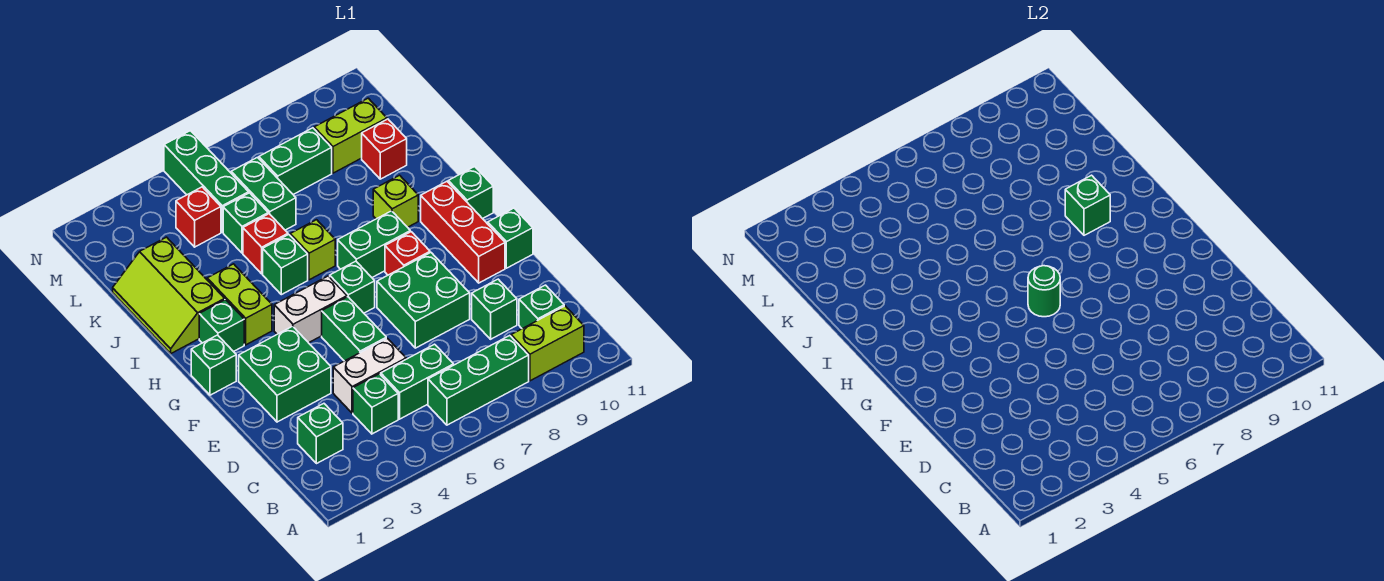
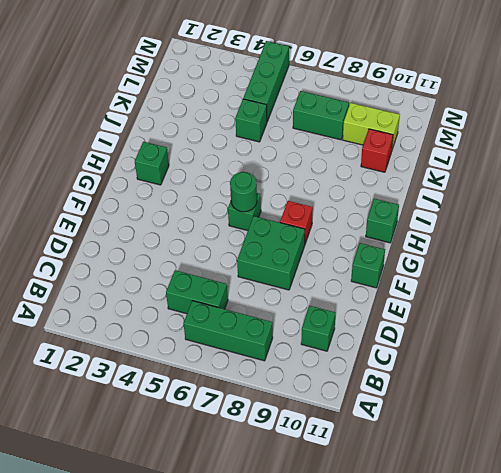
none -> lime brick B9:B10 level 1
none -> green brick C2 level 1
none -> green brick C4 level 1
none -> white brick D4:D5 level 1

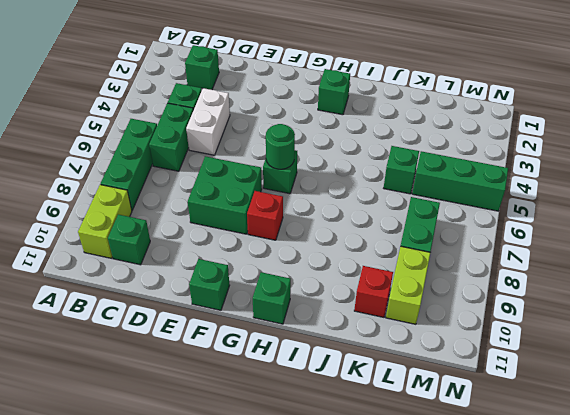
none -> green brick D9 level 1
none -> green brick E2:F3 level 1
none -> green brick E5:F5 level 1
none -> red brick F10:H10 level 1

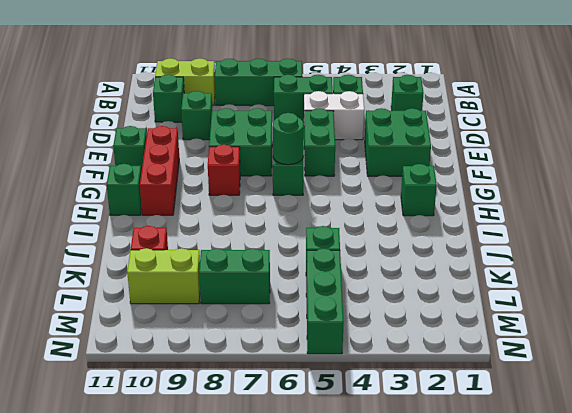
none -> green brick G1 level 1
none -> white brick G4:G5 level 1
none -> lime brick H3:I3 level 1
none -> green brick H7:H8 level 1

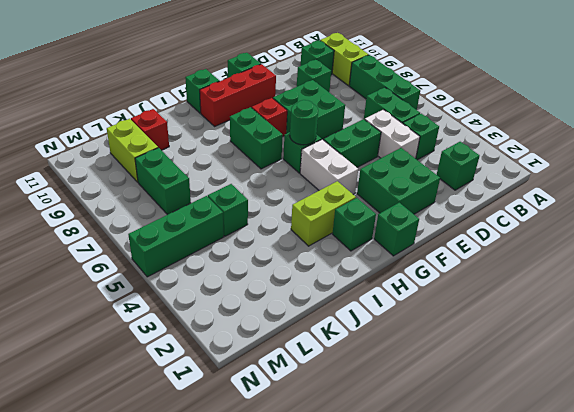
none -> lime slope I1:K2 level 1 top 2
none -> green brick I5 level 1
none -> lime brick I6 level 1
none -> lime brick I9 level 1

